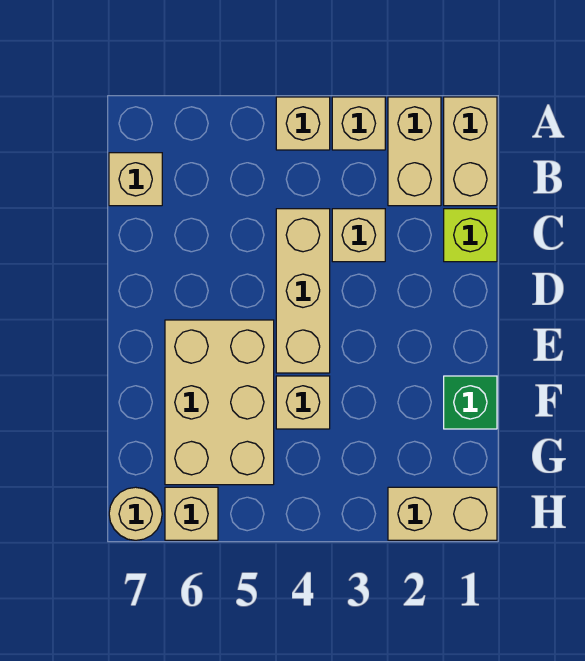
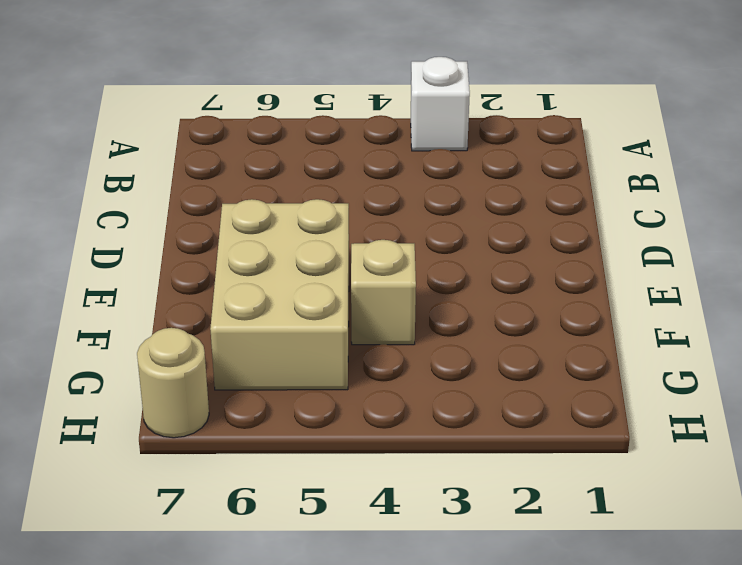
white brick A3 level 1 -> tan brick A3 level 1
none -> tan brick A1:B1 level 1
none -> tan brick A2:B2 level 1
none -> tan brick A4 level 1

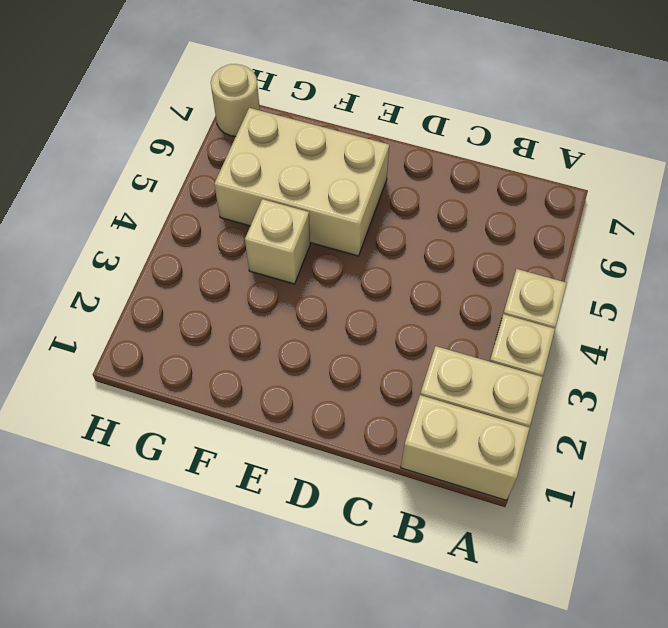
none -> tan brick B7 level 1
none -> lime brick C1 level 1
none -> tan brick C3 level 1

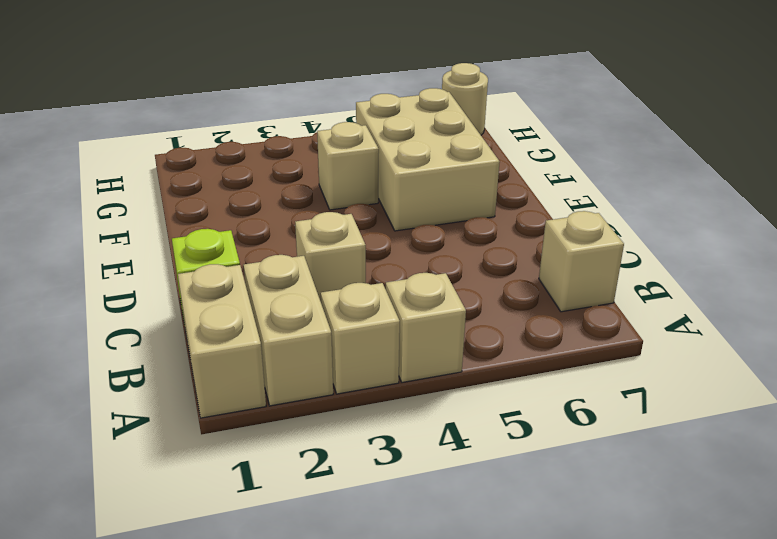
none -> tan brick C4:E4 level 1
none -> green brick F1 level 1
none -> tan brick H1:H2 level 1

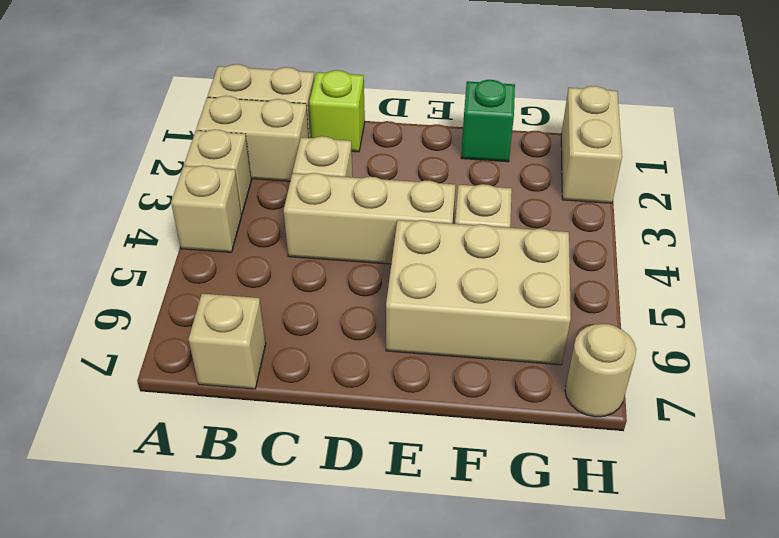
none -> tan brick H6 level 1

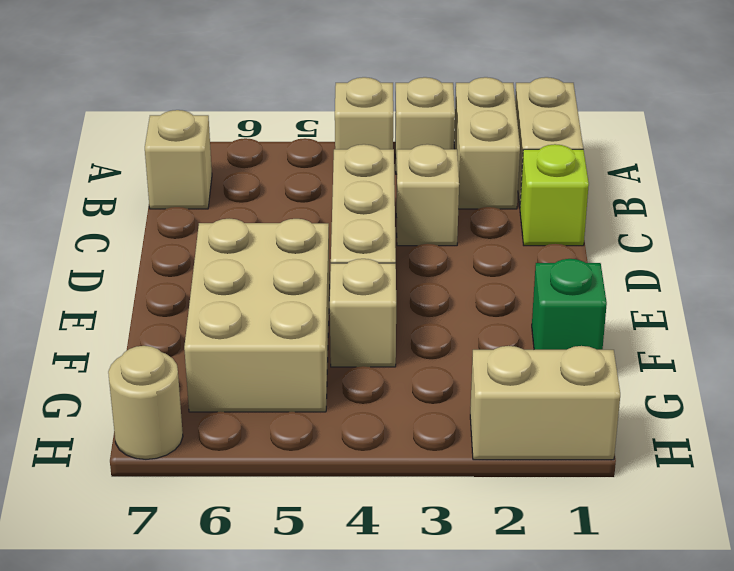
none -> tan brick H6 level 1

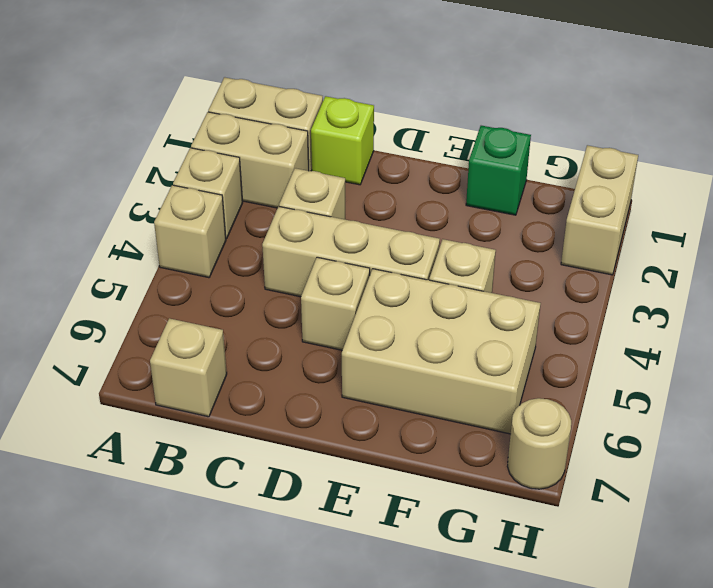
tan brick D5 level 1 -> tan brick H6 level 1

